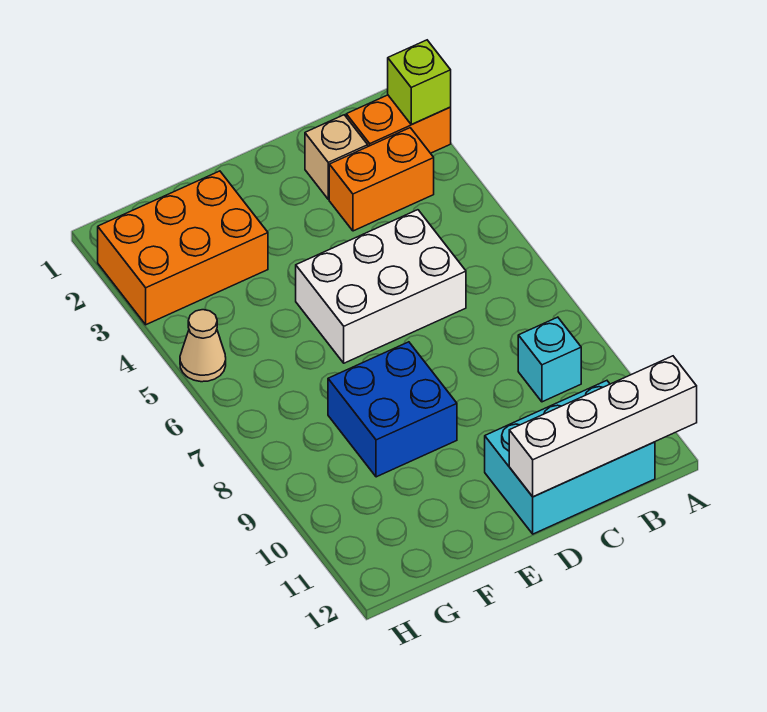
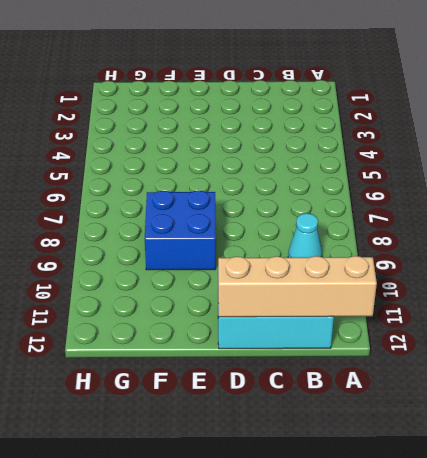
tan brick A12:D12 level 2 -> white brick A12:D12 level 2
cyan cone B9 level 1 -> cyan brick B9 level 1
none -> orange brick A2:B2 level 1
none -> orange brick B3:C3 level 1

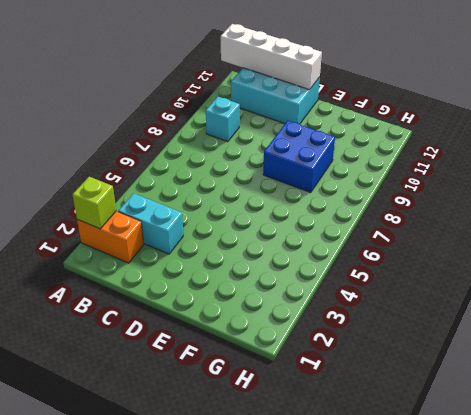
cyan brick B3:C3 level 1 -> orange brick B3:C3 level 1
none -> tan brick C2 level 1
none -> white brick C5:E6 level 1

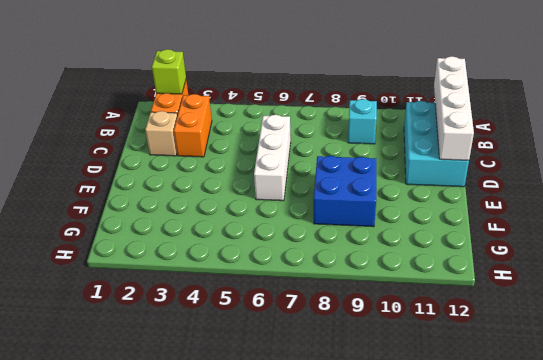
white brick C6:E6 level 1 -> white brick C5:E6 level 1
none -> orange brick F2:H3 level 1
none -> tan cone H5 level 1

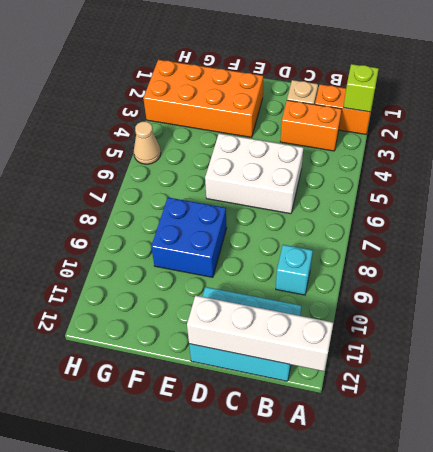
orange brick E2:H3 level 1 -> orange brick F2:H3 level 1

